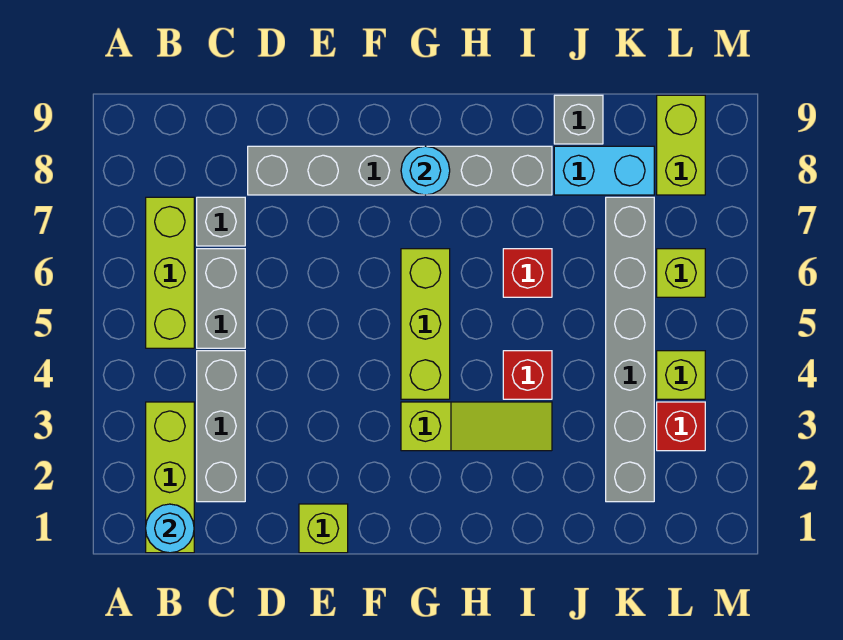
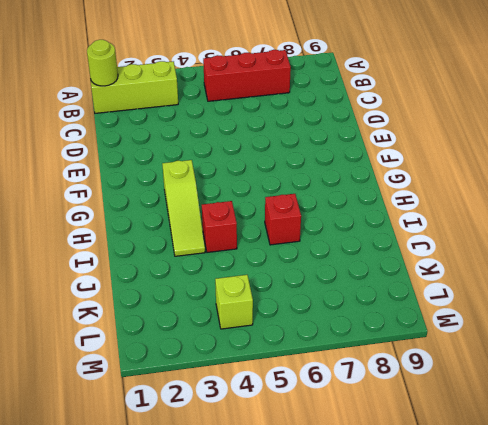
lime round brick B1 level 2 -> cyan round brick B1 level 2
red brick B5:B7 level 1 -> lime brick B5:B7 level 1
none -> grey brick C2:C4 level 1
none -> grey brick C5:C6 level 1
none -> grey brick C7 level 1

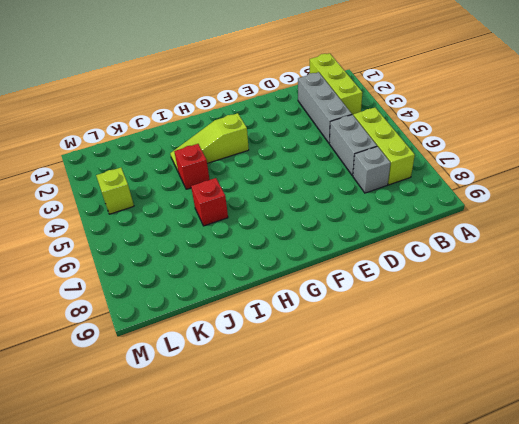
none -> grey brick D8:I8 level 1
none -> lime brick E1 level 1
none -> lime brick G4:G6 level 1

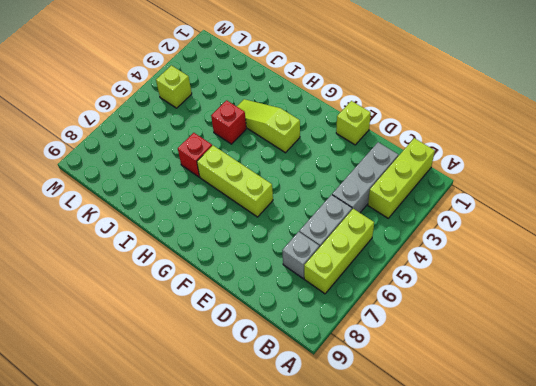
lime brick F6:H6 level 1 -> lime brick G4:G6 level 1
none -> grey brick D8:I8 level 1
none -> cyan brick J8:K8 level 1
none -> grey brick J9 level 1

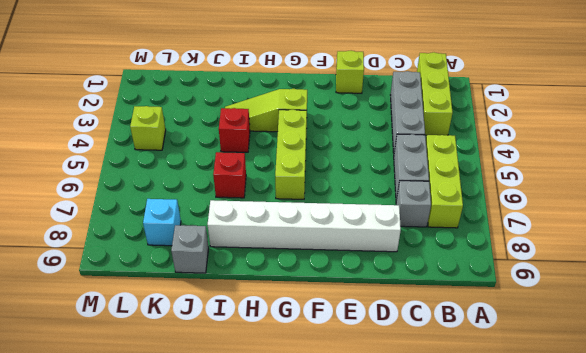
white brick D8:I8 level 1 -> grey brick D8:I8 level 1
cyan brick K8 level 1 -> cyan brick J8:K8 level 1
none -> grey brick K2:K7 level 1
none -> red brick L3 level 1
none -> lime brick L6 level 1

